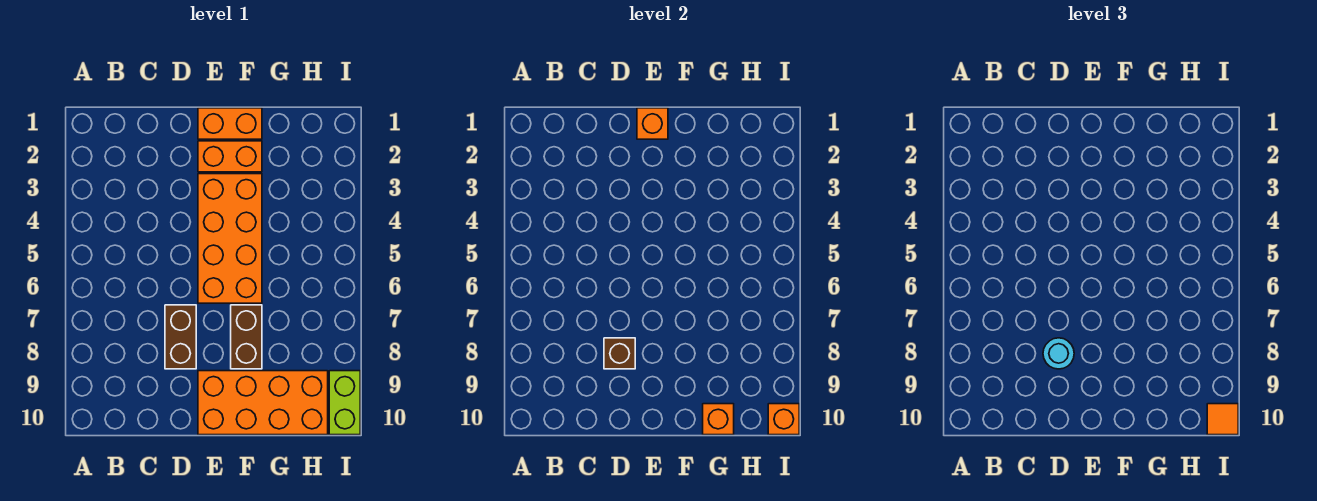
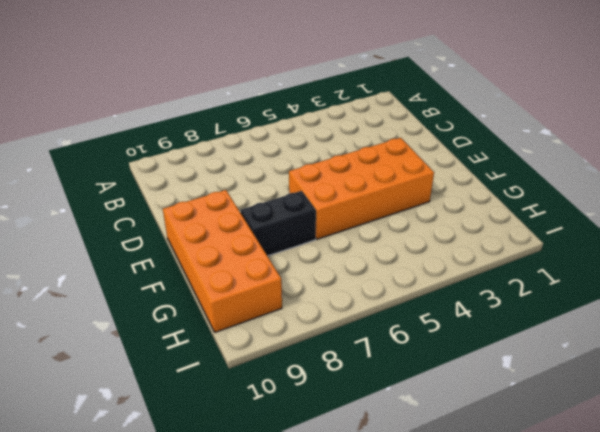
black brick F7:F8 level 1 -> brown brick F7:F8 level 1
none -> brown brick D7:D8 level 1
none -> orange brick E1:F1 level 1
none -> orange brick E2:F2 level 1

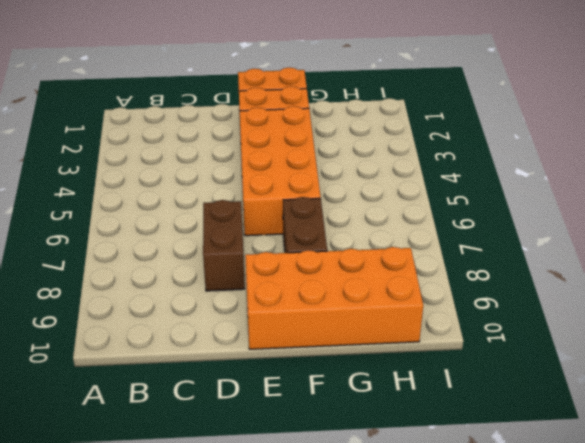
none -> lime brick I9:I10 level 1
none -> brown brick D8 level 2
none -> orange brick E1 level 2

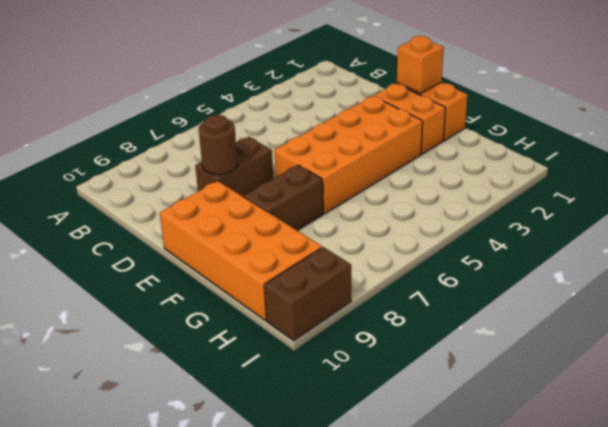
brown round brick D8 level 2 -> brown brick D8 level 2
brown brick I9:I10 level 1 -> lime brick I9:I10 level 1
none -> orange brick G10 level 2
none -> orange brick I10 level 2
none -> cyan round brick D8 level 3

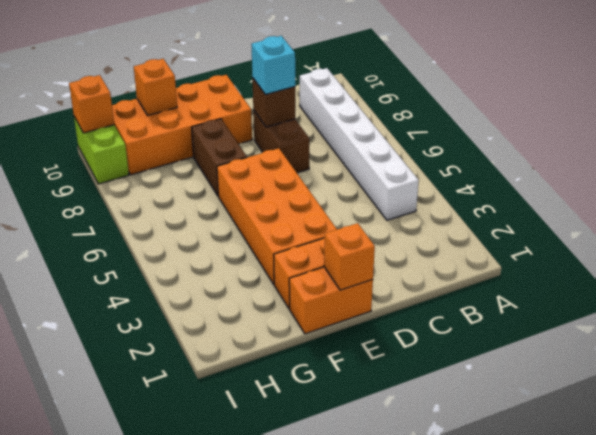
white brick B4:B9 level 1 -> none
cyan brick D8 level 3 -> cyan round brick D8 level 3
none -> orange tile I10 level 3

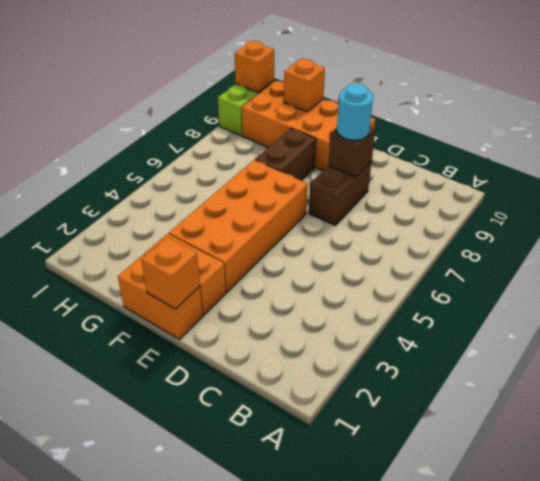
none -> orange tile I10 level 3

